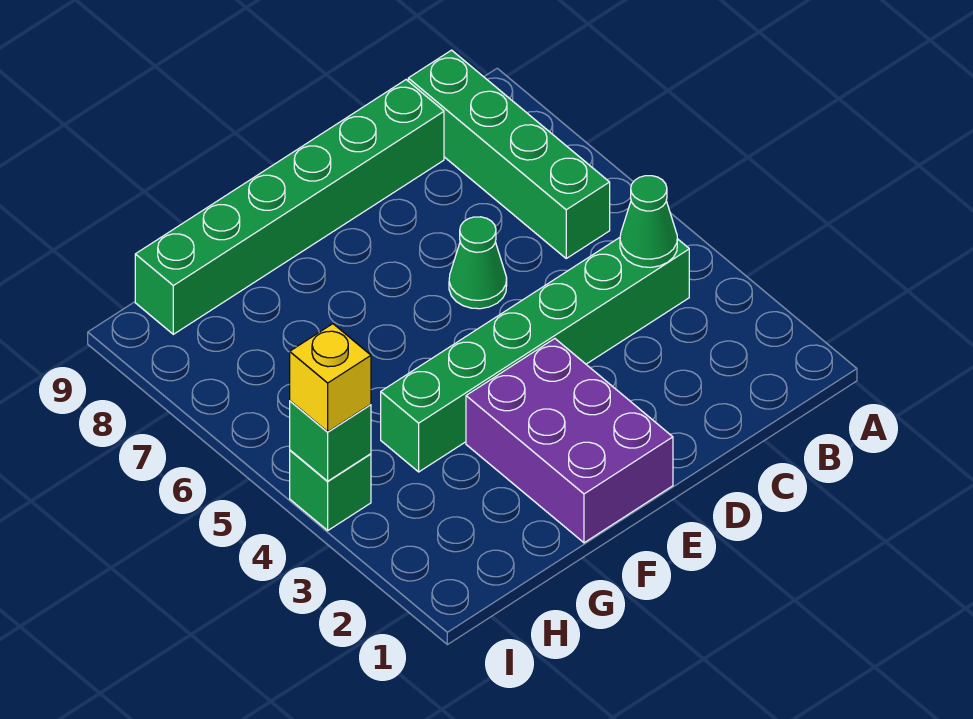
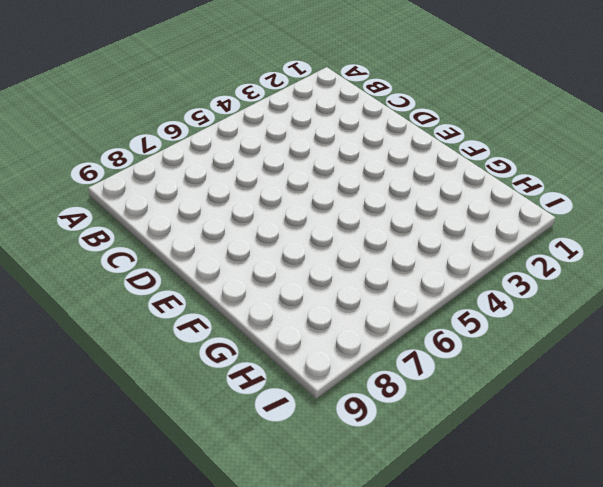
none -> green brick B4:G4 level 1
none -> green brick B6:B9 level 1

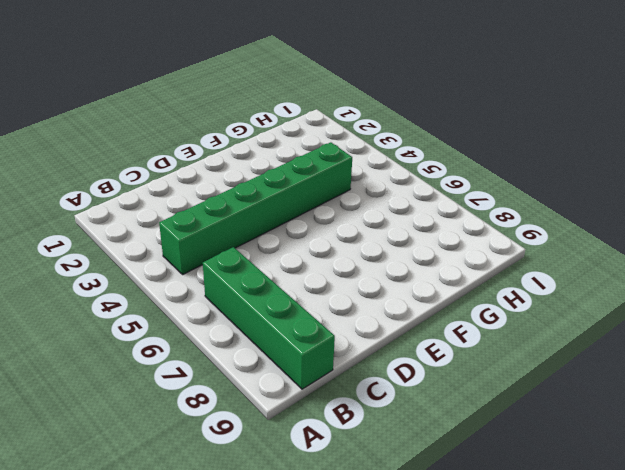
none -> green brick C9:H9 level 1
none -> green cone D6 level 1

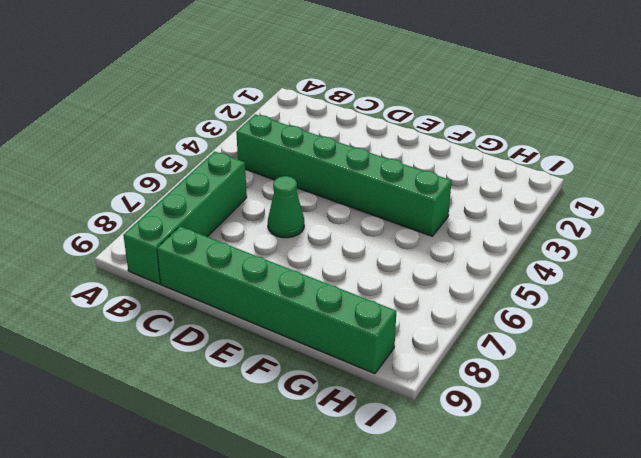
none -> purple brick E1:F3 level 1
none -> green brick I4 level 1

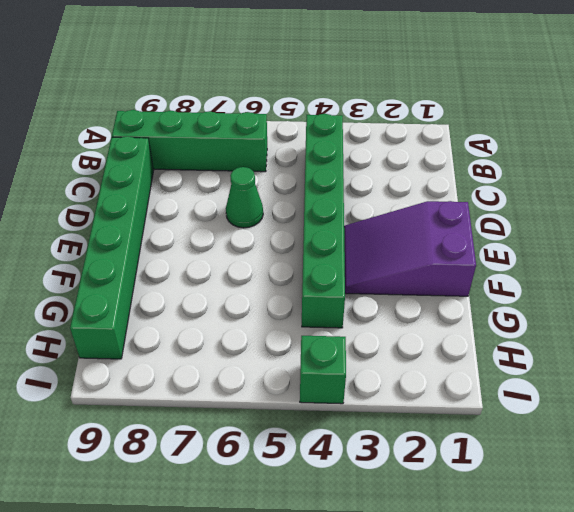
purple slope E1:F3 level 1 top 1 -> purple brick E1:F3 level 1
none -> green cone B4 level 2
none -> green brick I4 level 2

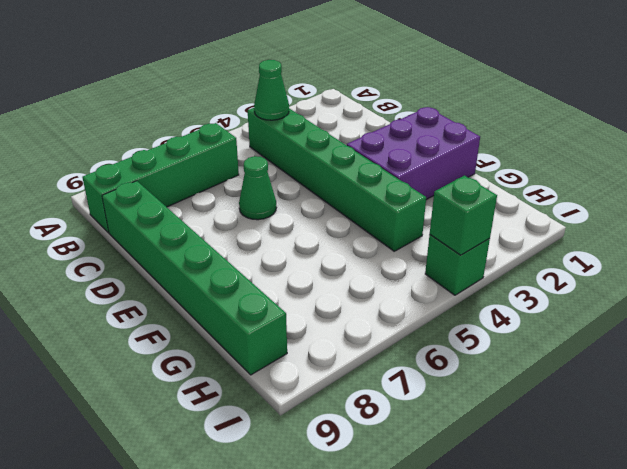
none -> yellow brick I4 level 3

